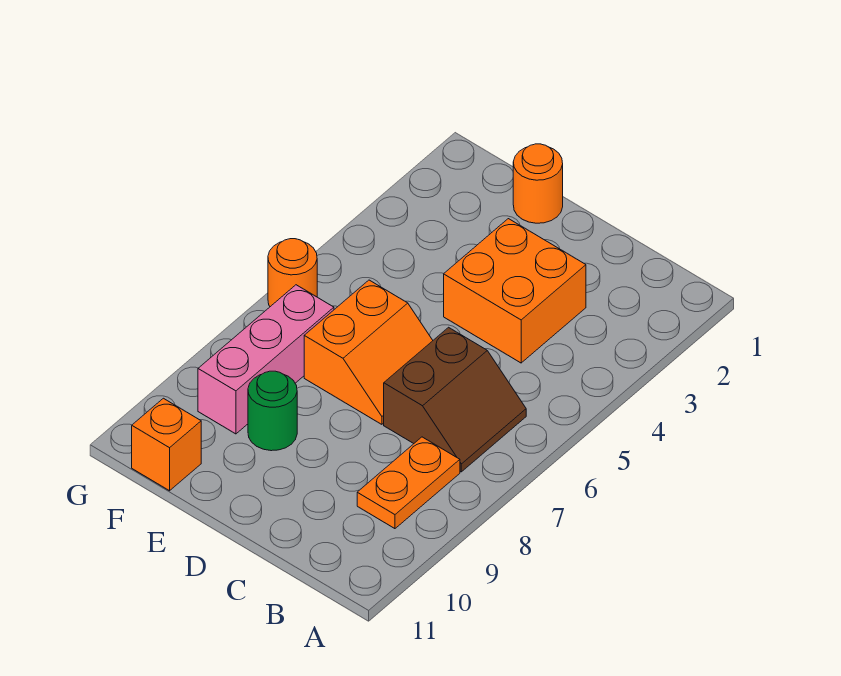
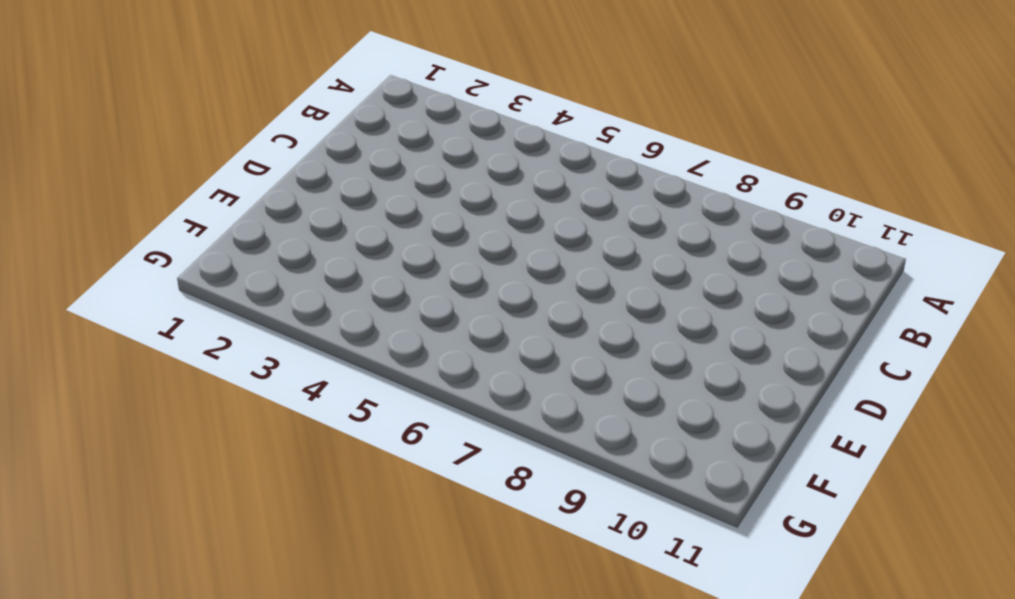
none -> brown slope B6:C7 level 1 top C
none -> orange plate B8:B9 level 1

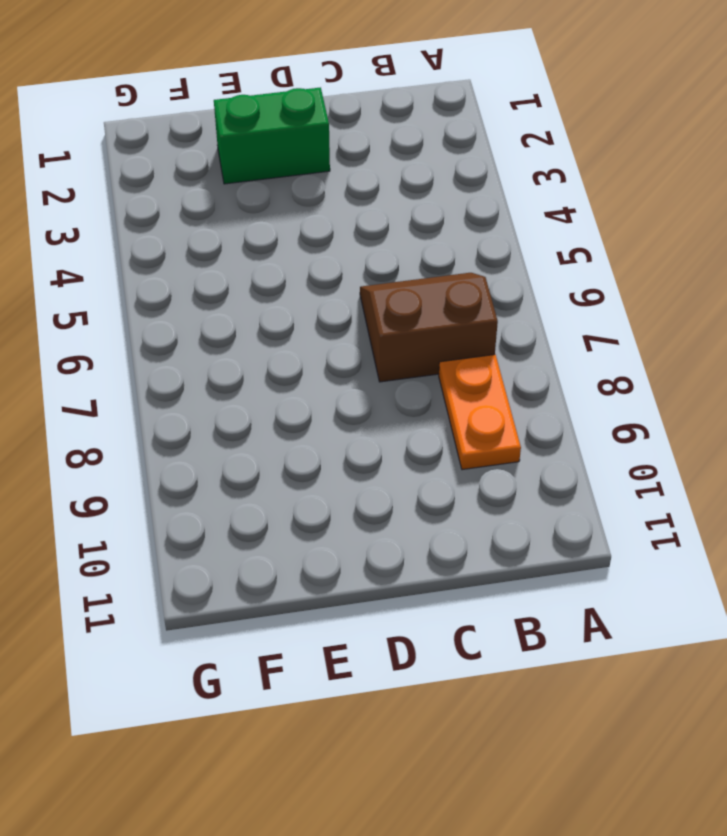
brown slope B6:C7 level 1 top 7 -> brown slope B6:C7 level 1 top C
green brick D2:E2 level 1 -> none
none -> orange brick C3:D4 level 1
none -> orange slope D6:E7 level 1 top E

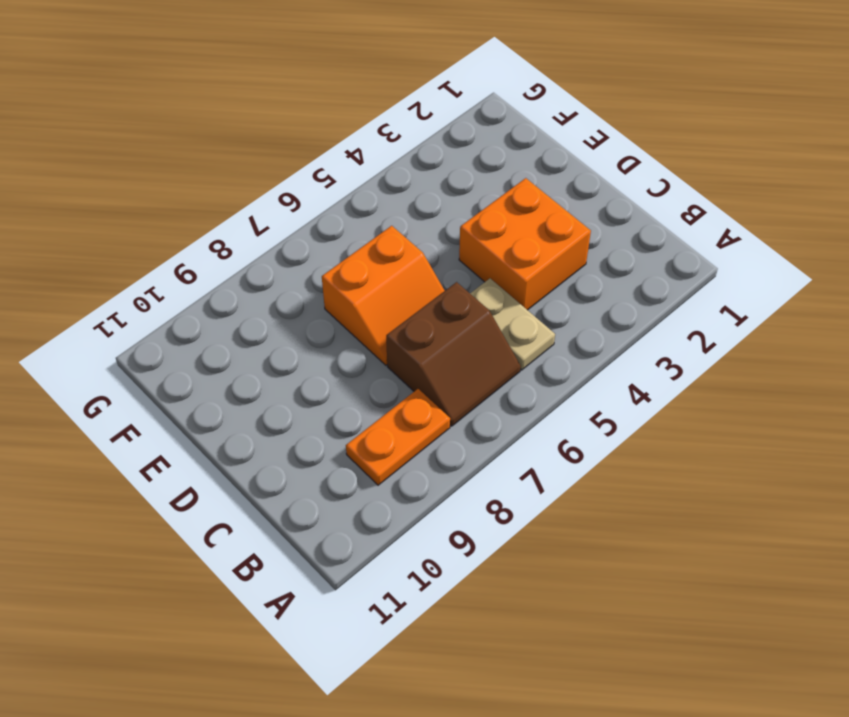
tan plate B5:C5 level 1 -> none
none -> orange round brick E1 level 1
none -> green round brick E9 level 1

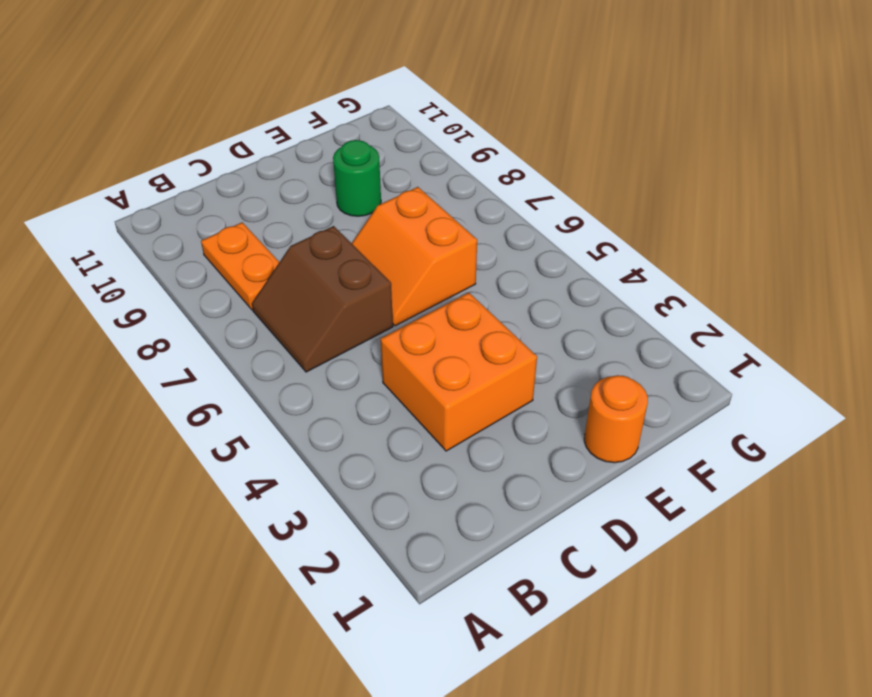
none -> pink brick F7:F9 level 1
none -> orange brick F11 level 1

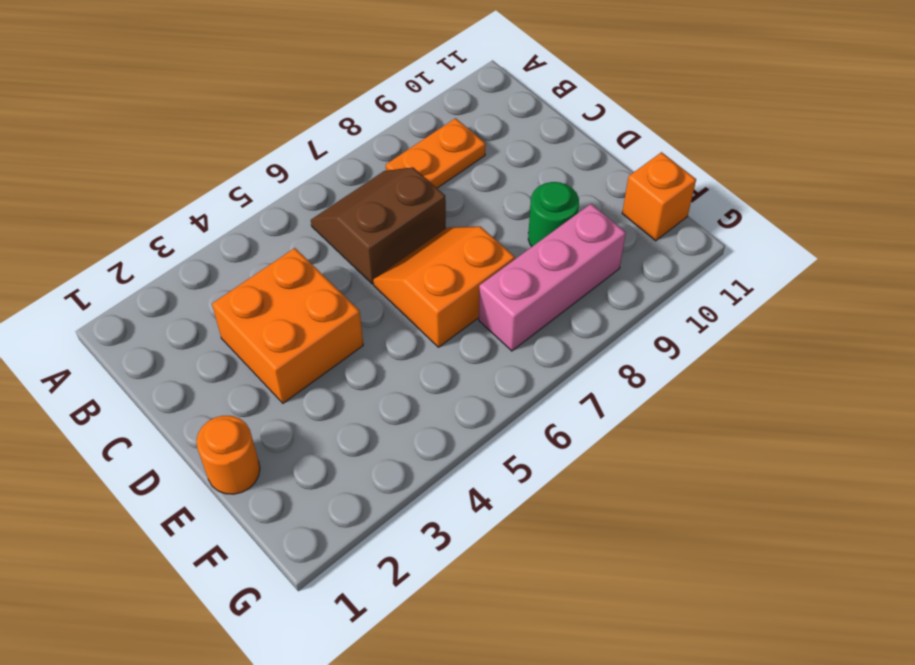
none -> orange round brick G6 level 1

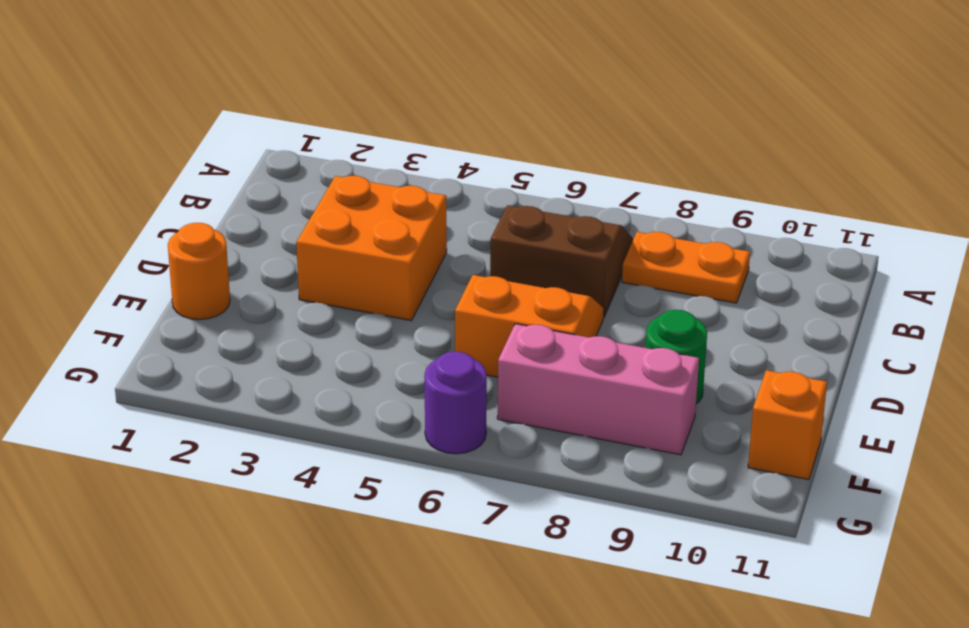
purple round brick G6 level 1 -> orange round brick G6 level 1

